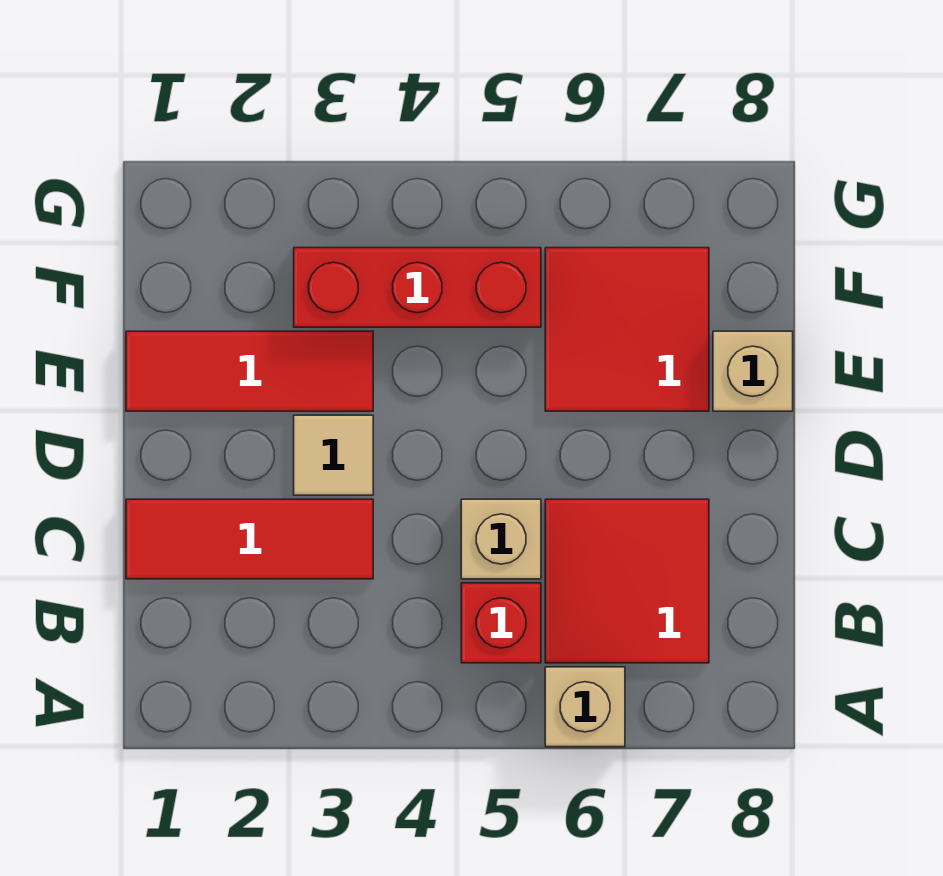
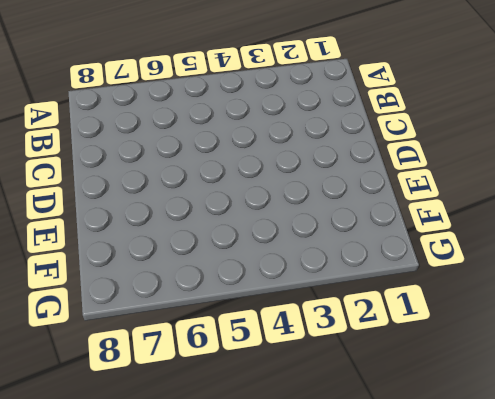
none -> tan brick A6 level 1
none -> red brick B5 level 1

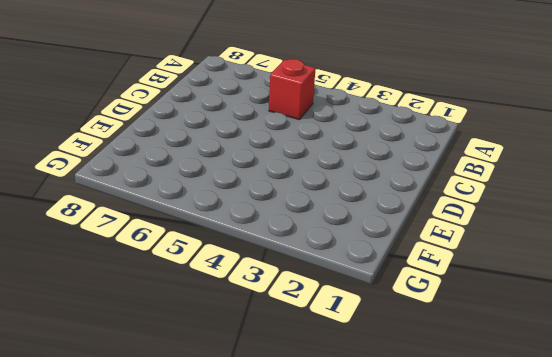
none -> tan brick A6 level 1
none -> red tile B6:C7 level 1

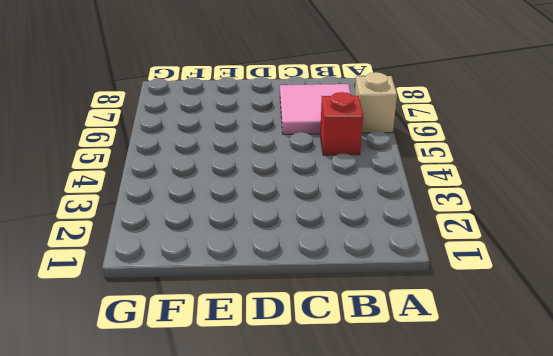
pink tile B6:C7 level 1 -> red tile B6:C7 level 1
none -> red tile C1:C3 level 1
none -> tan brick C5 level 1

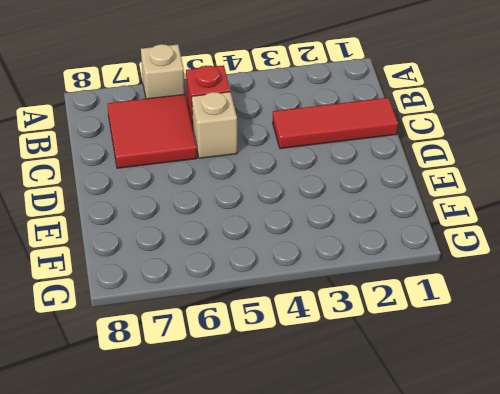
none -> tan tile D3 level 1
none -> red tile E1:E3 level 1

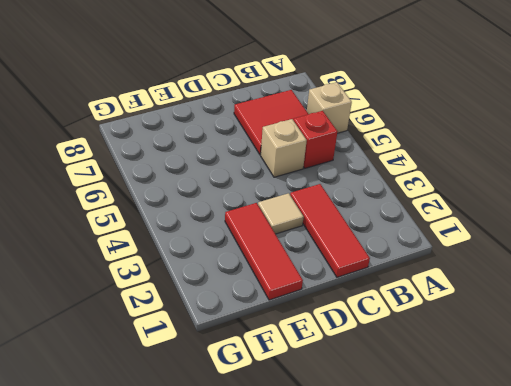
none -> red tile E6:F7 level 1
none -> tan brick E8 level 1

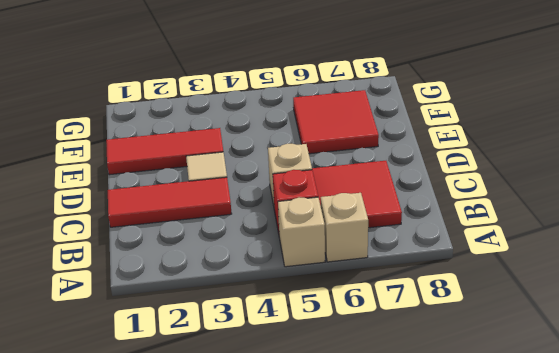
tan brick A5 level 1 -> tan brick E8 level 1
none -> red brick F3:F5 level 1

